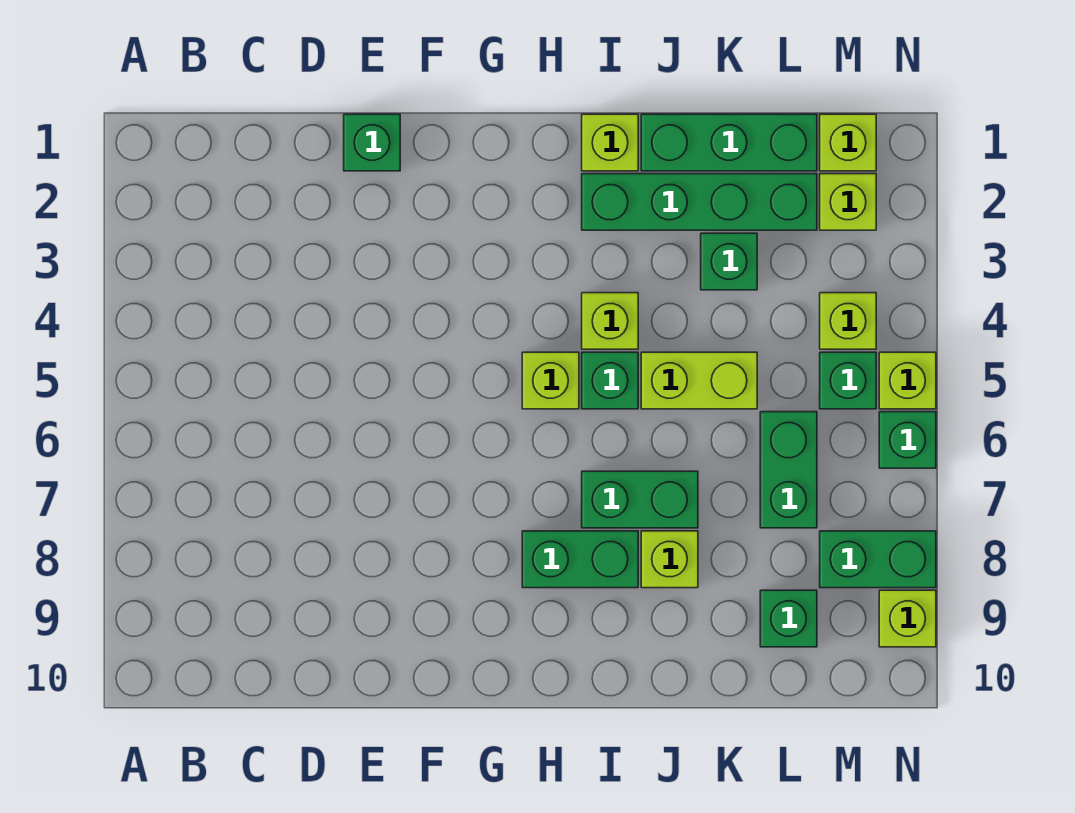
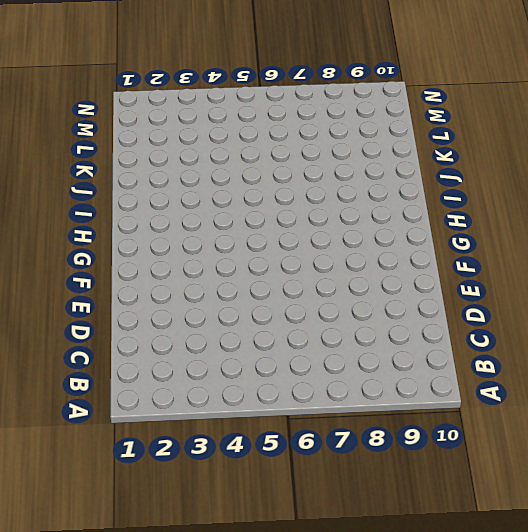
none -> green brick E1 level 1
none -> lime brick H5 level 1
none -> green brick H8:I8 level 1

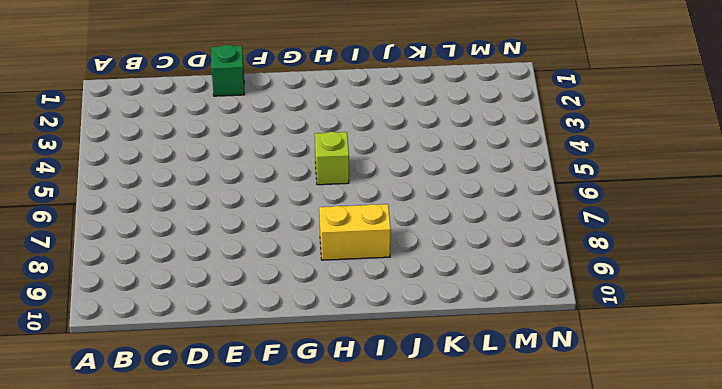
yellow brick H8:I8 level 1 -> green brick H8:I8 level 1
none -> lime brick I1 level 1
none -> green brick I2:L2 level 1
none -> lime brick I4 level 1

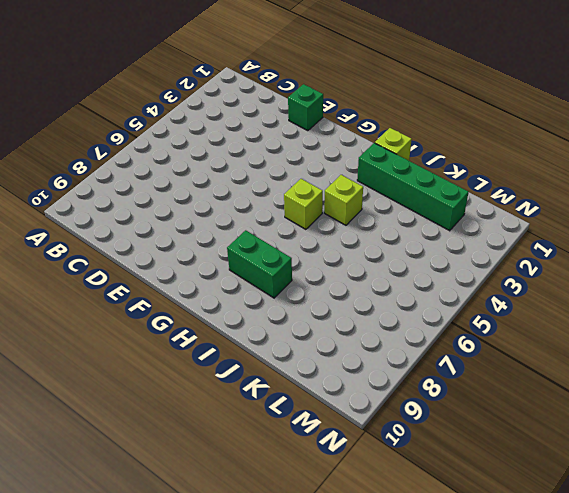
none -> green brick I5 level 1
none -> green brick I7:J7 level 1
none -> green brick J1:L1 level 1

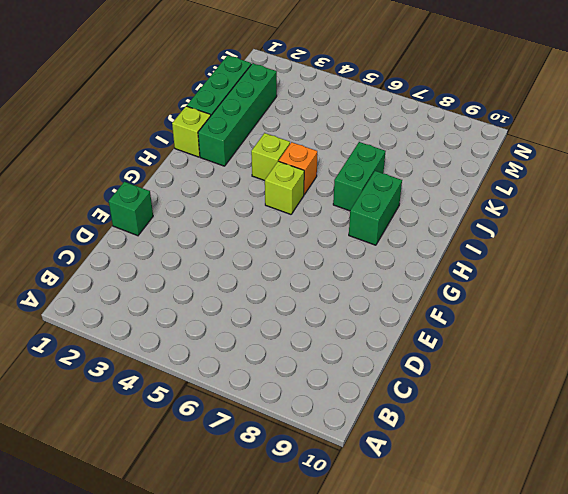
orange brick I5 level 1 -> green brick I5 level 1
none -> lime brick J5:K5 level 1
none -> lime brick J8 level 1
none -> green brick K3 level 1

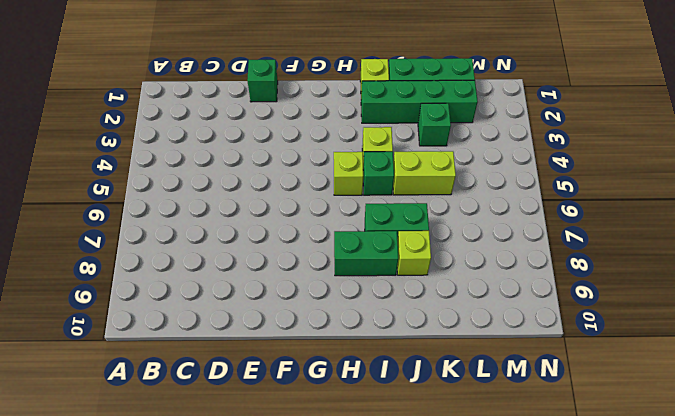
none -> green brick L6:L7 level 1
none -> green brick L9 level 1
none -> lime brick M1 level 1

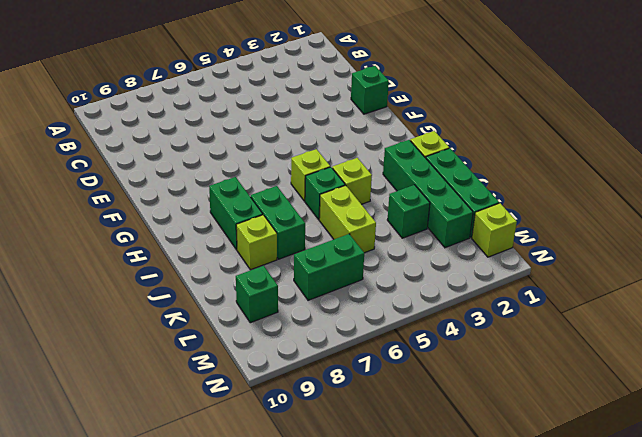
none -> lime brick M2 level 1
none -> lime brick M4 level 1
none -> green brick M5 level 1

